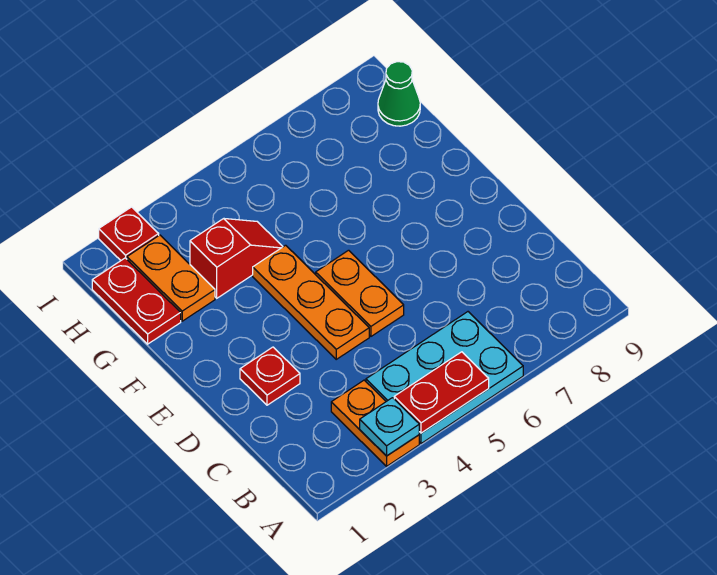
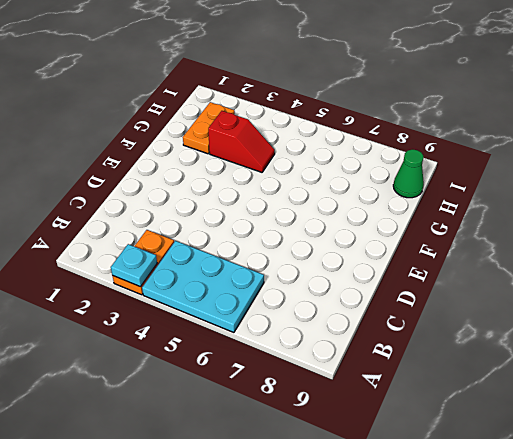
none -> red plate D2 level 1
none -> orange plate D4:F4 level 1
none -> orange plate D5:E5 level 1

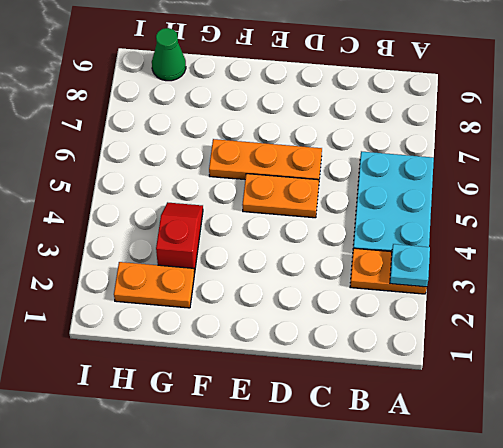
orange plate D6:F6 level 1 -> orange plate D4:F4 level 1
none -> red plate D2 level 1
none -> red plate G1:H1 level 1
none -> red plate I2 level 1

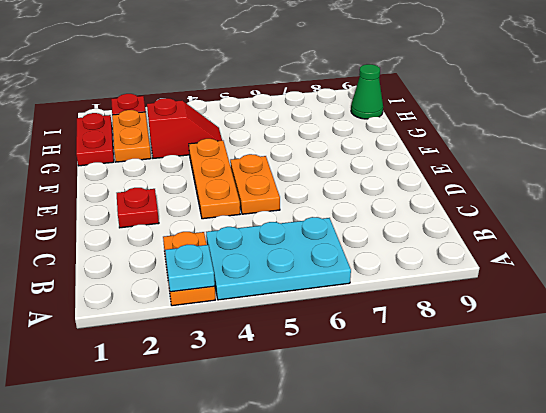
none -> red plate A4:A5 level 2

